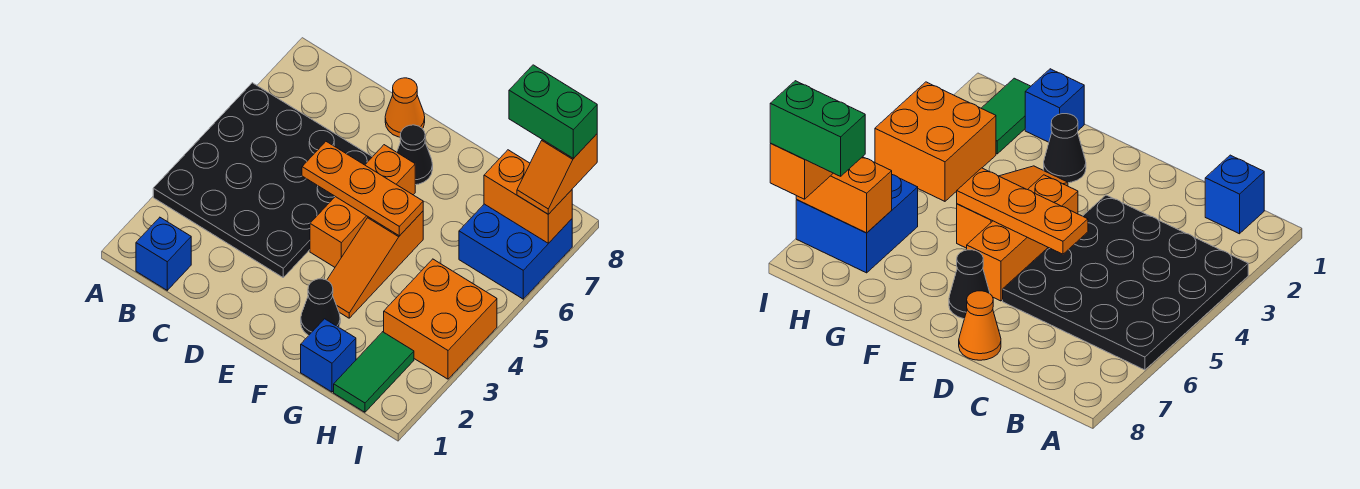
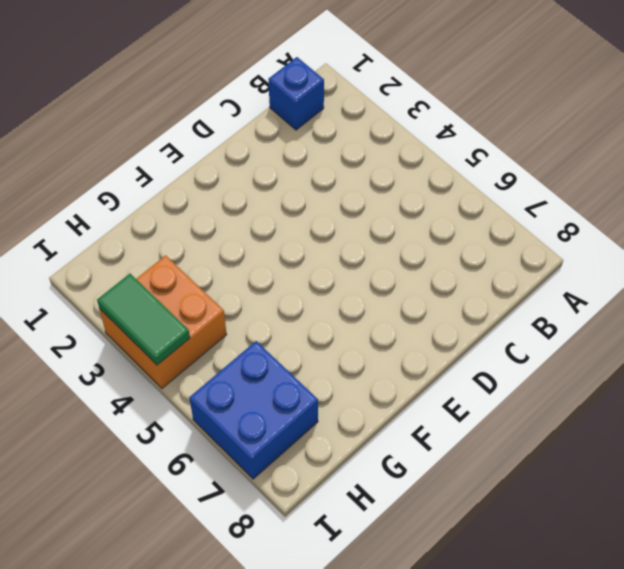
green tile I3:I4 level 2 -> green tile H1:H2 level 1
none -> black plate A3:D6 level 1
none -> orange cone D8 level 1
none -> orange brick E4:E6 level 1

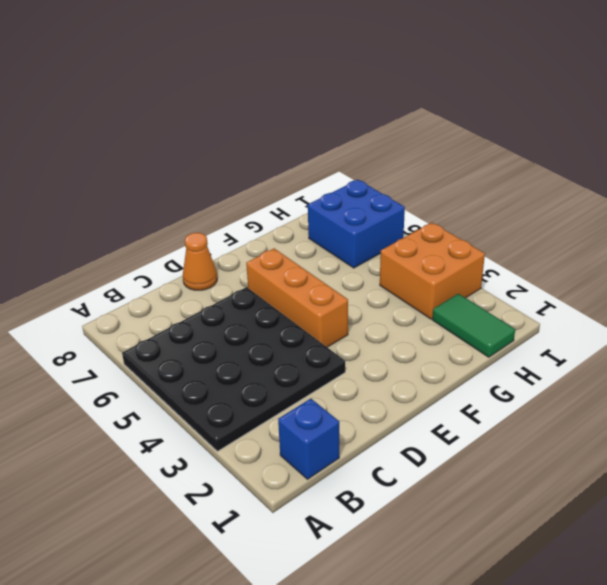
none -> black cone E7 level 1
none -> black cone F2 level 1
none -> orange slope F3:F5 level 1 top 5

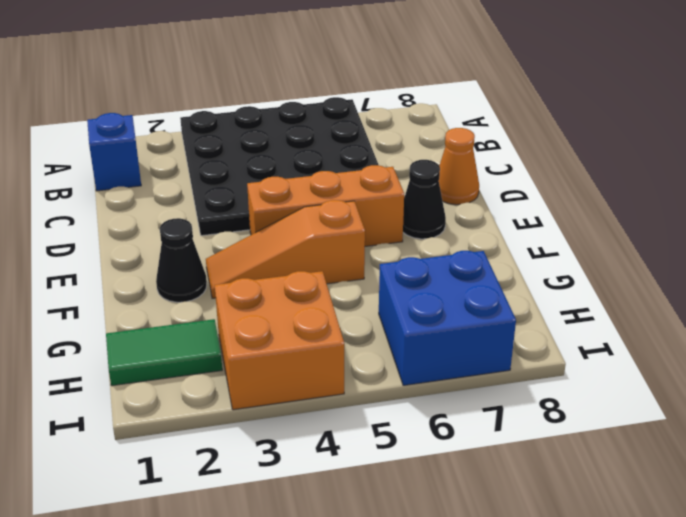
none -> blue brick G1 level 1
none -> orange plate D5:F5 level 2
none -> orange brick H7:I7 level 2

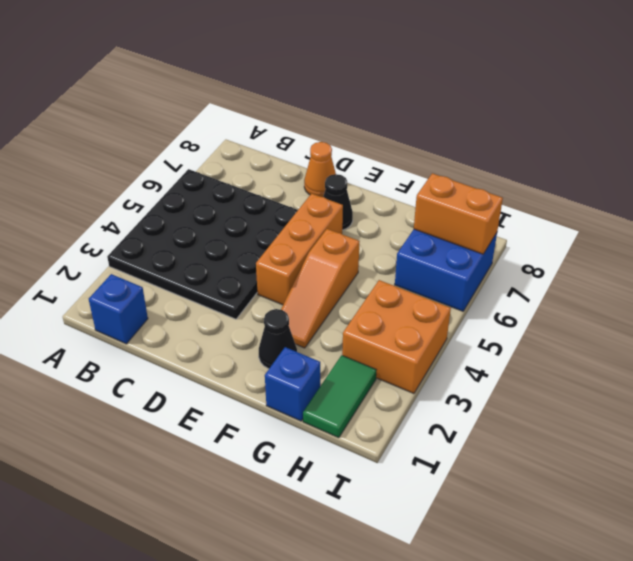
none -> orange plate D5:F5 level 2
none -> orange slope I7:I8 level 3 top 8
none -> green brick H8:I8 level 4

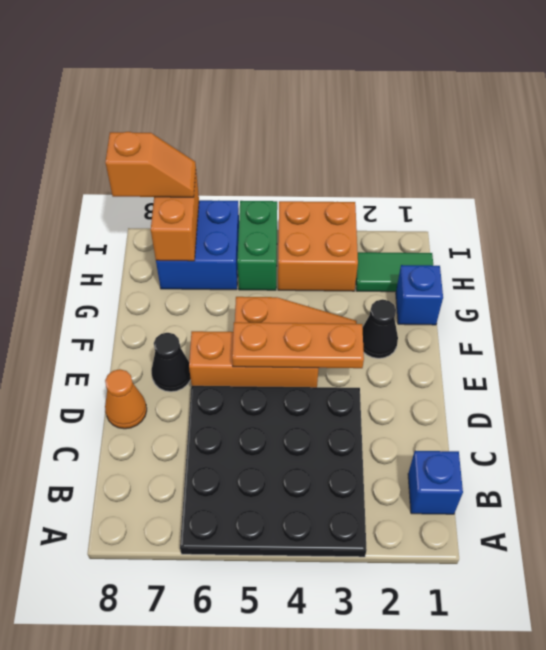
orange plate E3:E5 level 2 -> orange plate D5:F5 level 2
green brick H5:I5 level 1 -> green brick H8:I8 level 4

